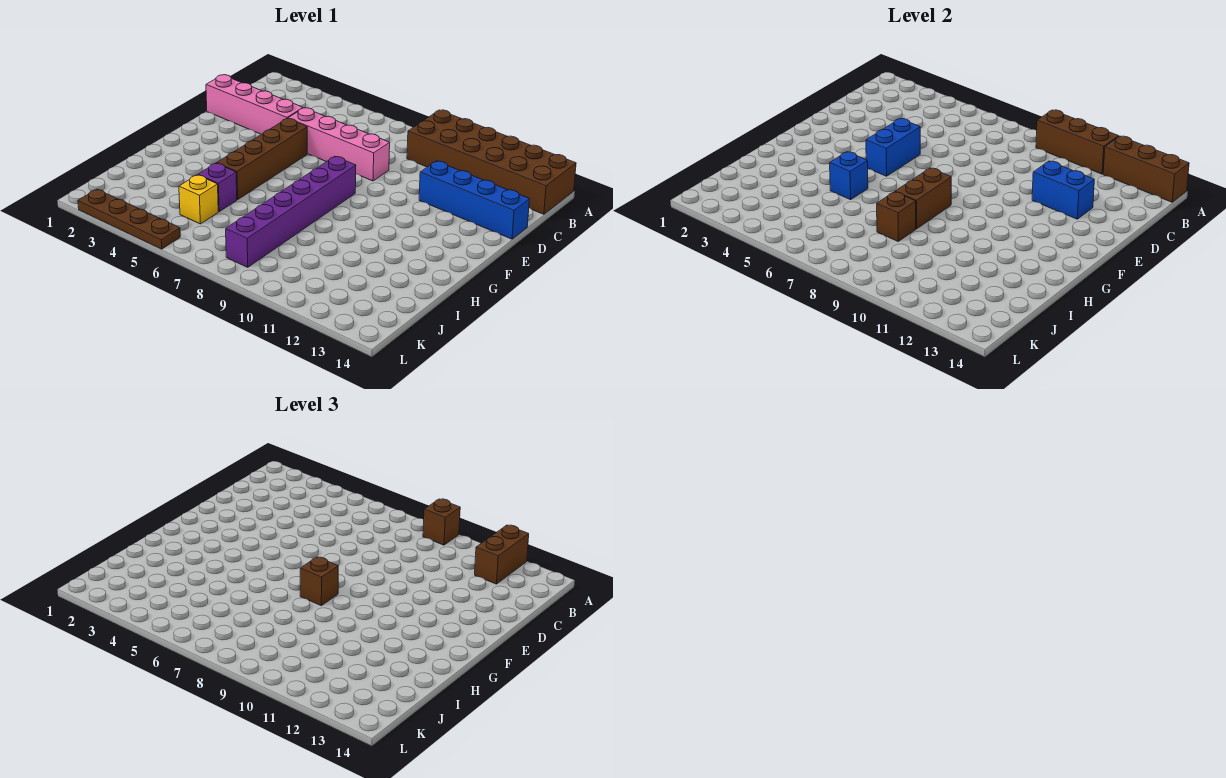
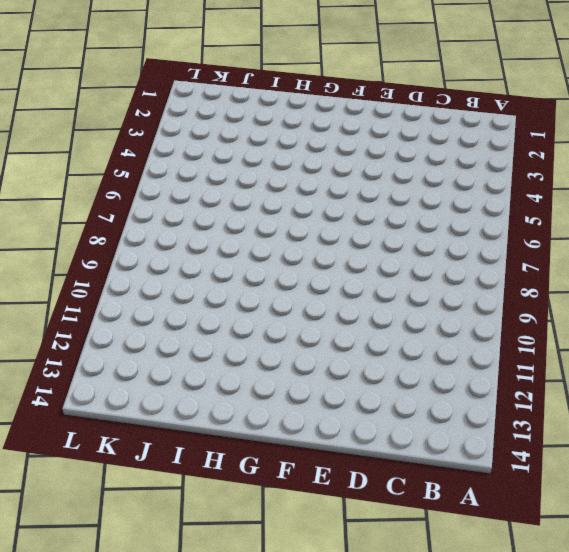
none -> brown brick A9:B14 level 1
none -> pink brick D1:D4 level 1
none -> pink brick D5:D8 level 1

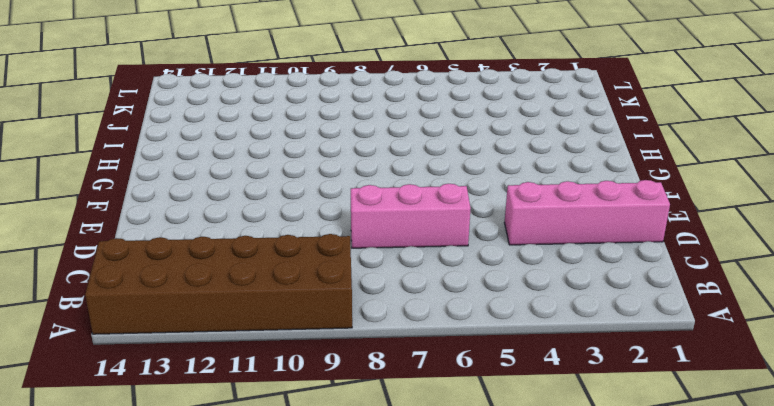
pink brick D6:D8 level 1 -> pink brick D5:D8 level 1
none -> blue brick D11:D14 level 1
none -> brown brick E5:H5 level 1
none -> purple brick F8:K8 level 1

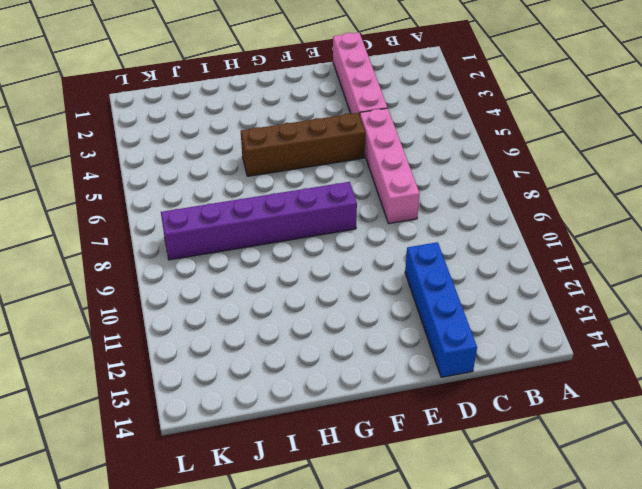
none -> brown brick A9:B14 level 1
none -> purple brick I5 level 1
none -> yellow brick J5 level 1

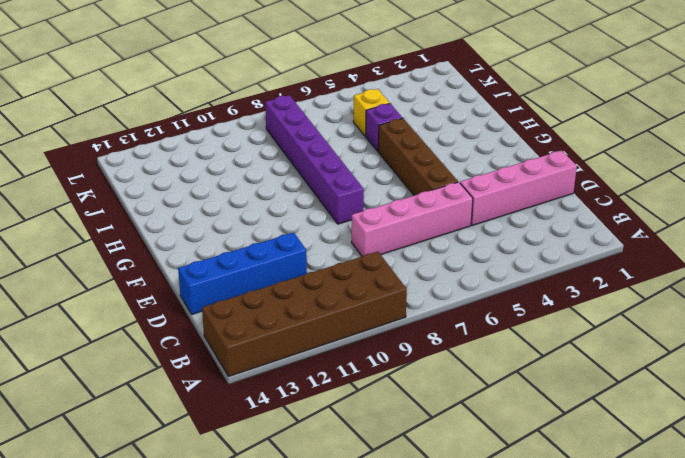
none -> brown plate L2:L5 level 1
none -> brown brick A9:A11 level 2
none -> brown brick A12:A14 level 2

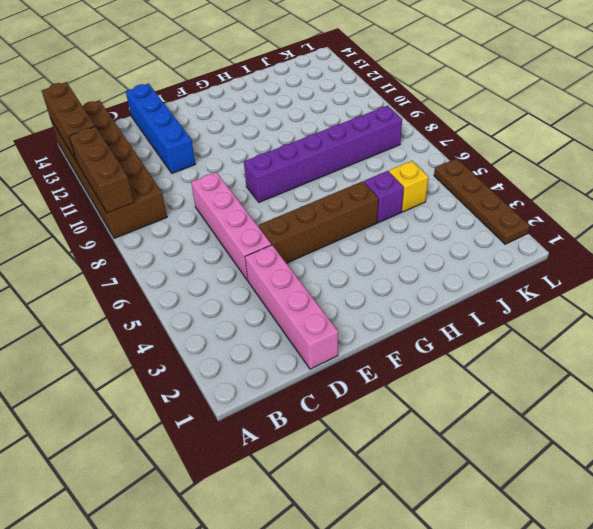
none -> blue brick D11:D12 level 2
none -> blue brick E5:F5 level 2
none -> brown brick G8:H8 level 2

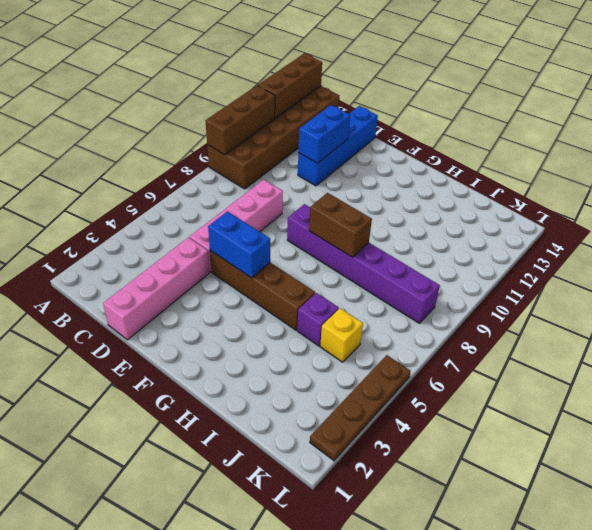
none -> blue brick H5 level 2
none -> brown brick I8 level 2
none -> brown brick A9 level 3

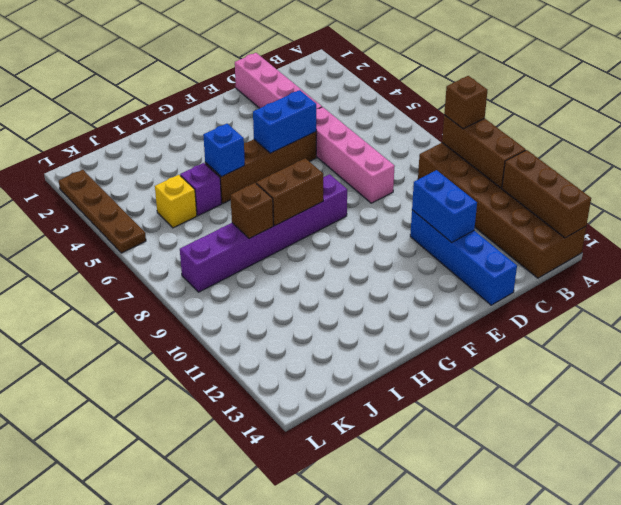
none -> brown brick A12:B12 level 3
none -> brown brick G8 level 3

